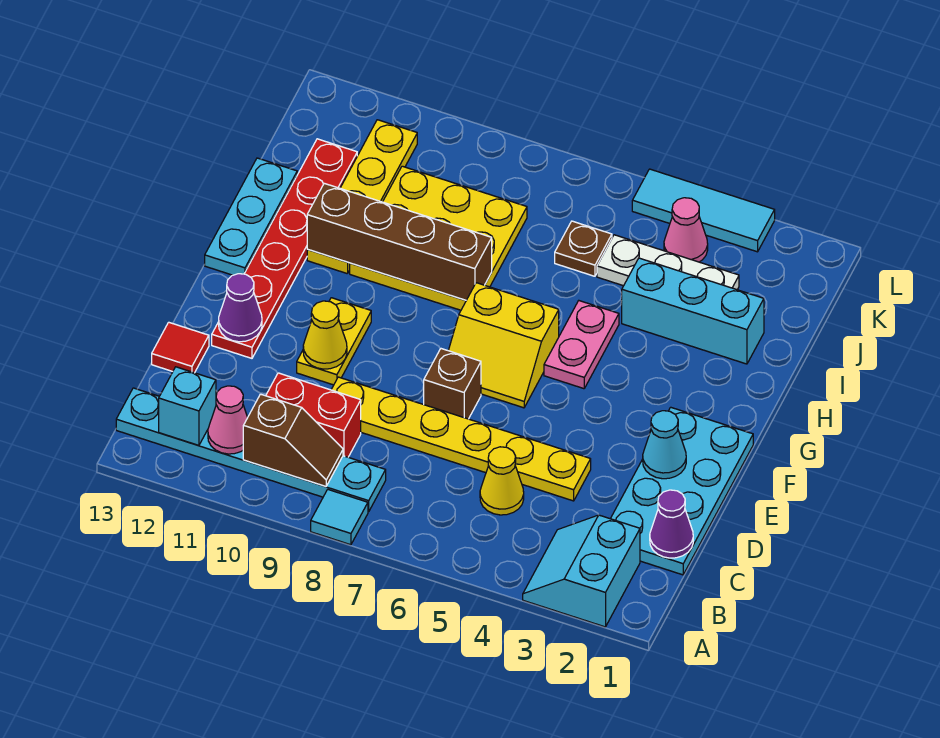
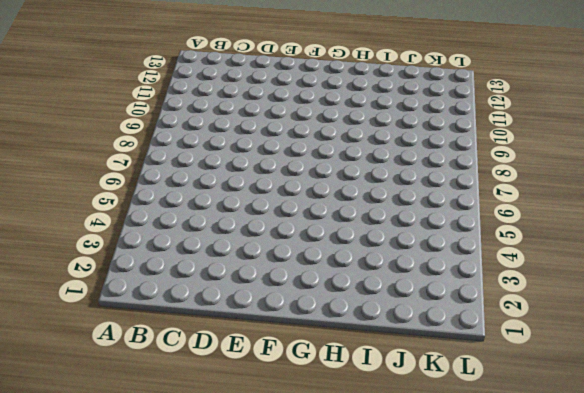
none -> cyan slope A2:B3 level 1 top 2
none -> cyan tile A8 level 1
none -> cyan plate B8:B13 level 1

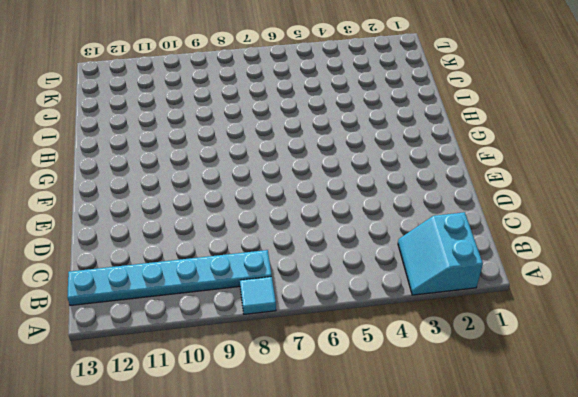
none -> cyan plate C1:F2 level 1
none -> yellow cone C5 level 1
none -> red brick C9:C10 level 1

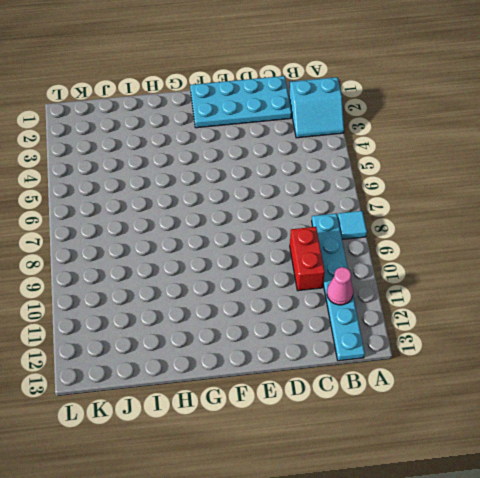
none -> yellow cone C5 level 1
none -> yellow plate D4:D9 level 1
none -> red tile D13 level 1

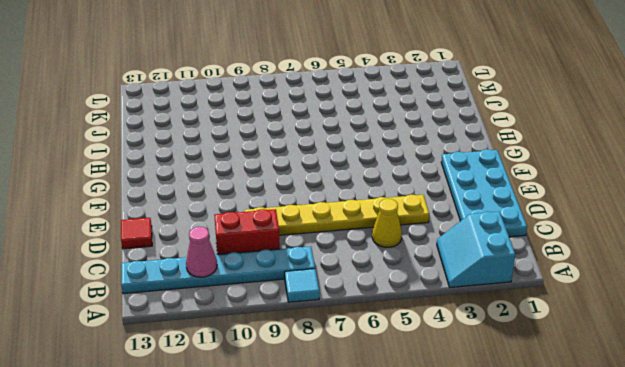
none -> brown brick E7 level 1
none -> yellow plate E10:F10 level 1
none -> red plate E12:J12 level 1

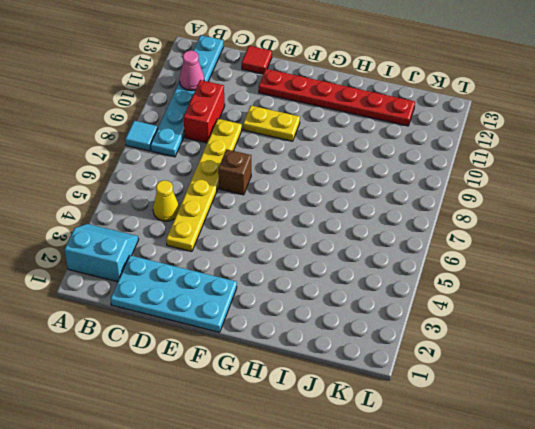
none -> yellow slope F6:G7 level 1 top G
none -> pink plate G5:H5 level 1
none -> cyan plate G13:I13 level 1

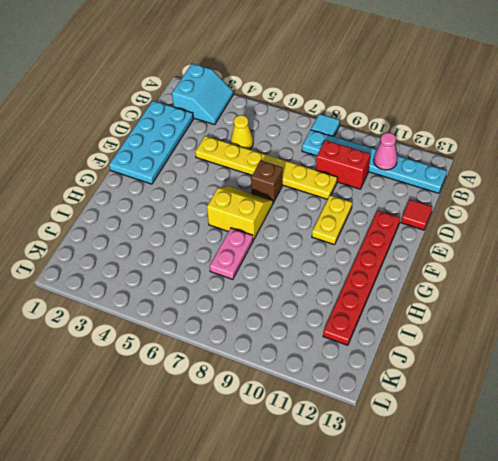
pink plate H7:I7 level 1 -> pink plate G5:H5 level 1
none -> cyan plate G13:I13 level 1
none -> yellow plate H8:J10 level 1
none -> yellow plate H11:K11 level 1

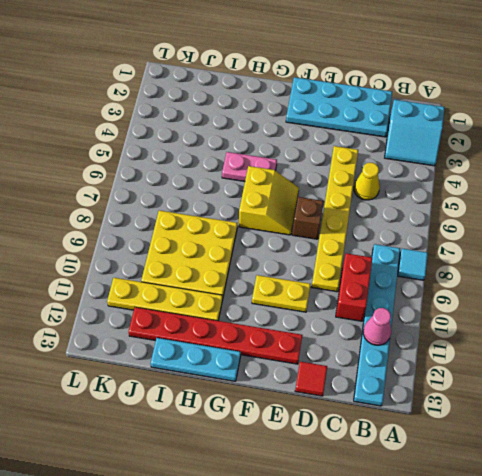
none -> cyan brick I2:I4 level 1
none -> white plate J3:J5 level 1
none -> brown plate J6 level 1

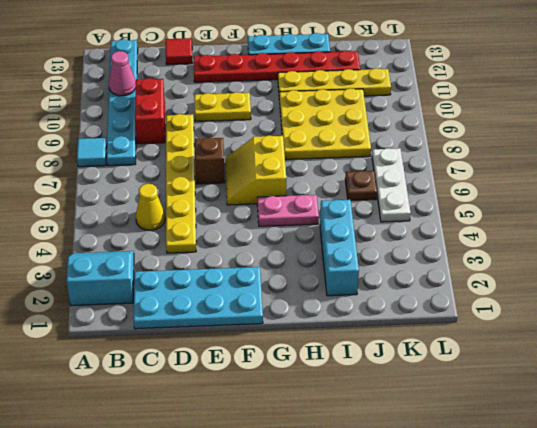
white plate K5:K7 level 1 -> white plate J3:J5 level 1
none -> pink cone K4 level 1
none -> cyan tile L3:L5 level 1
none -> brown slope B9:B10 level 2 top 10

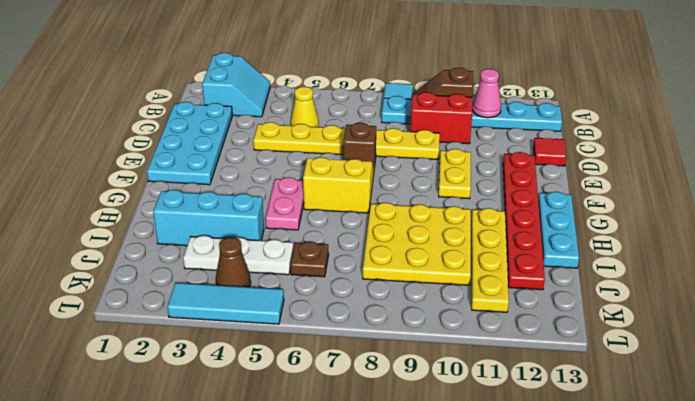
brown cone K4 level 1 -> pink cone K4 level 1
none -> cyan brick B12 level 2
none -> purple cone C1 level 2
none -> cyan cone E2 level 2

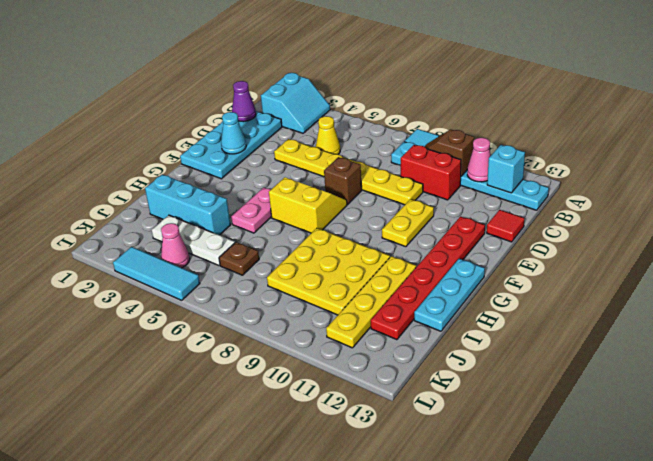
none -> yellow cone E10 level 2
none -> purple cone E12 level 2
none -> brown brick H8:H11 level 2

